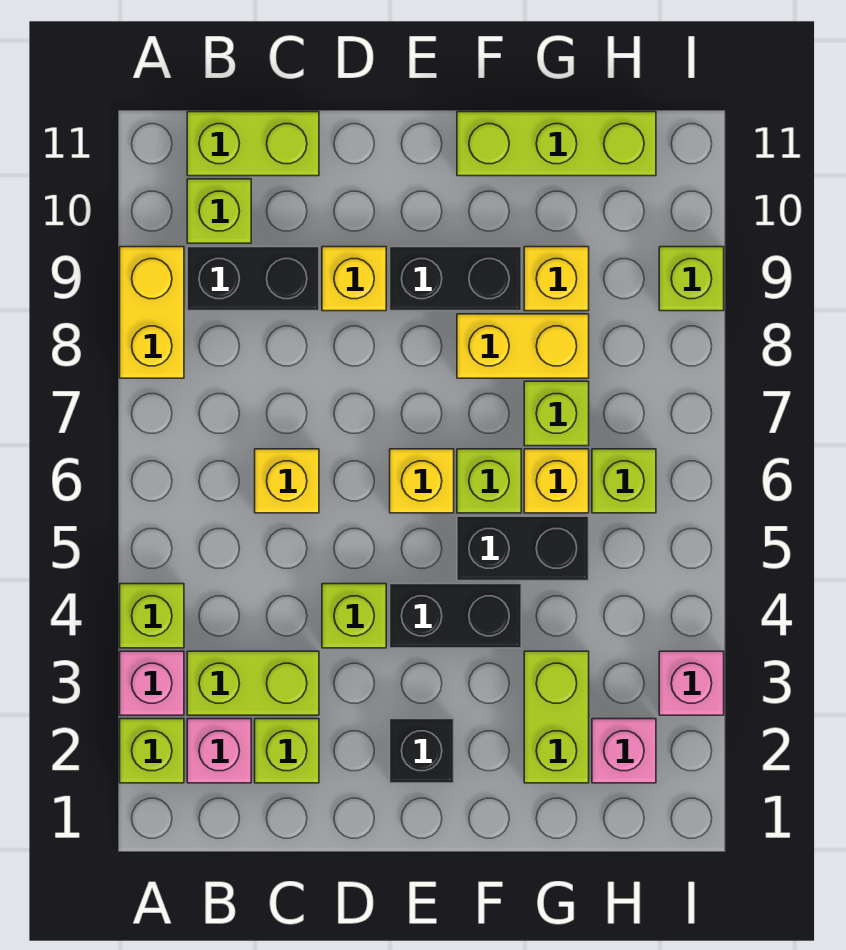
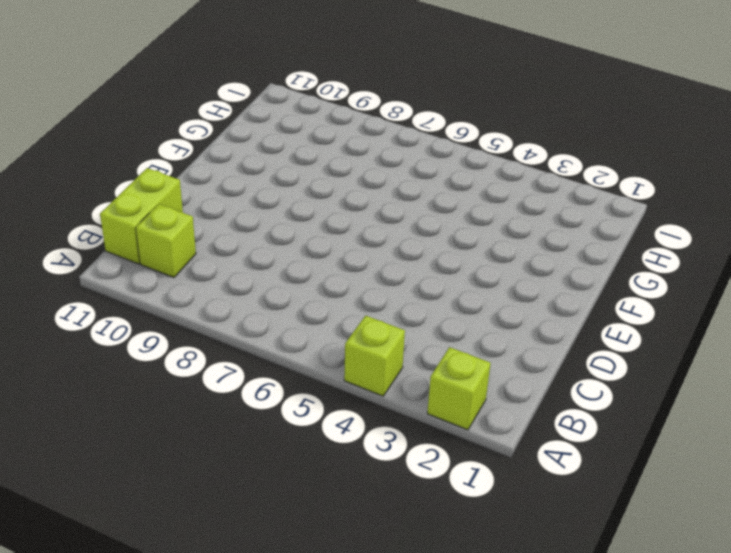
none -> pink brick A3 level 1
none -> yellow brick A8:A9 level 1
none -> pink brick B2 level 1

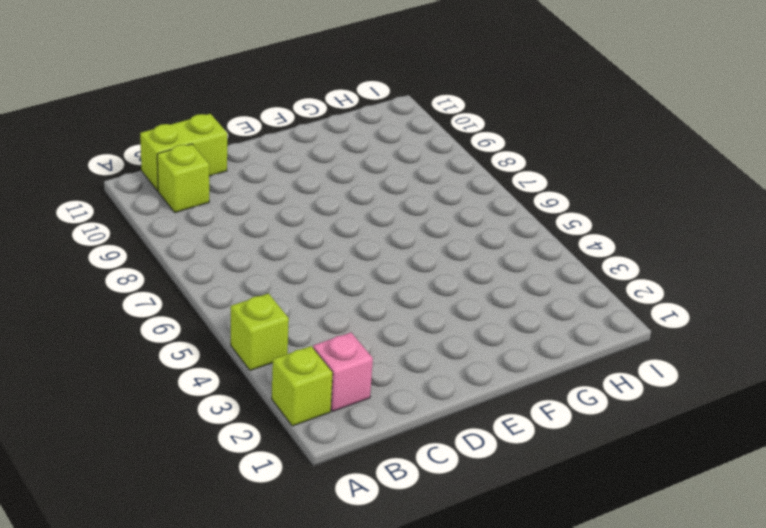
none -> pink brick A3 level 1
none -> yellow brick A8:A9 level 1
none -> lime brick B3:C3 level 1

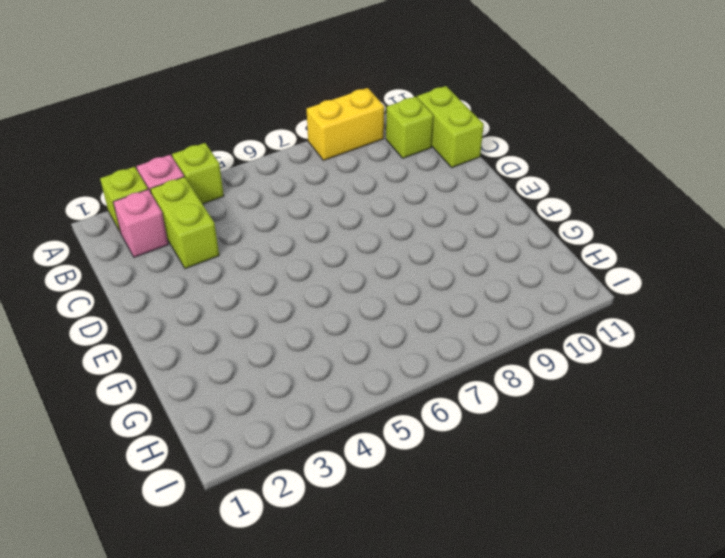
none -> black brick B9:C9 level 1
none -> lime brick C2 level 1
none -> yellow brick C6 level 1

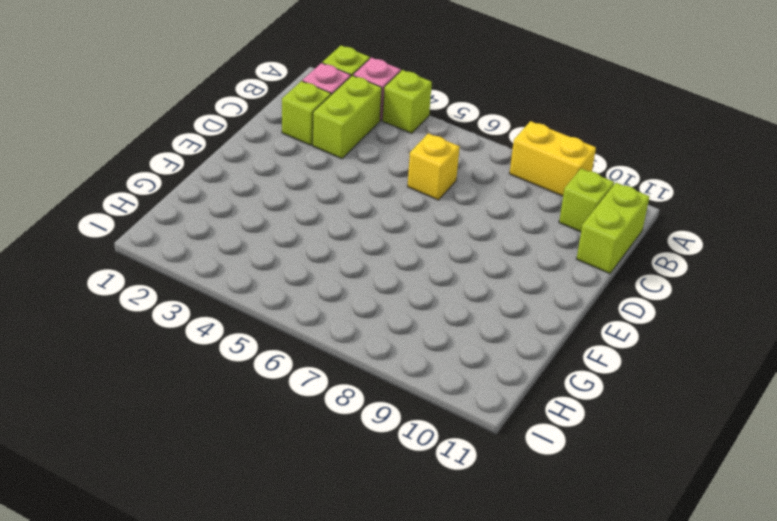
none -> black brick B9:C9 level 1
none -> lime brick D4 level 1
none -> yellow brick D9 level 1

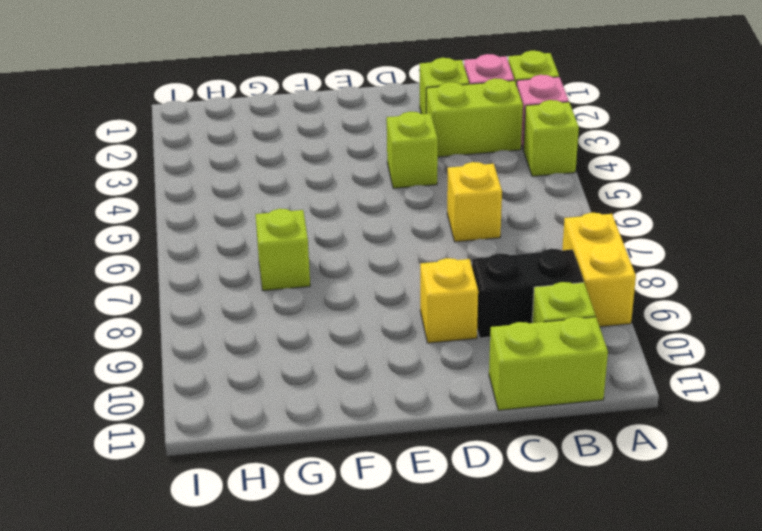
none -> black brick E2 level 1
none -> black brick E4:F4 level 1
none -> yellow brick E6 level 1

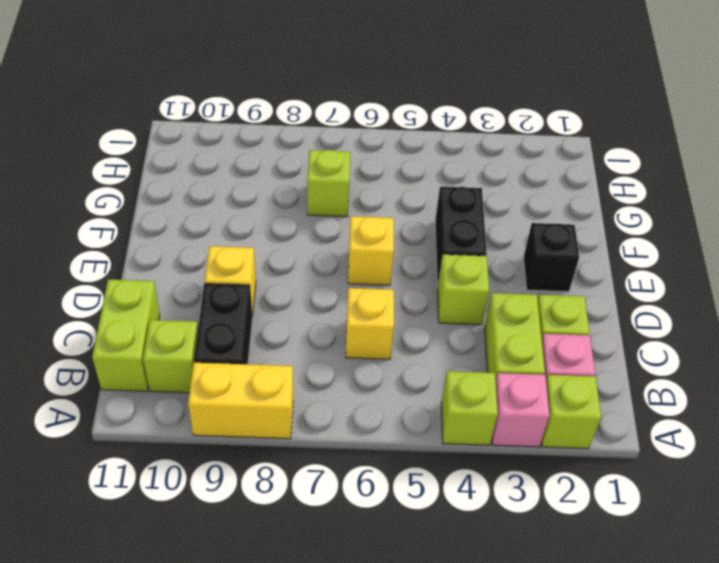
none -> black brick E9:F9 level 1
none -> black brick F5:G5 level 1
none -> lime brick F6 level 1

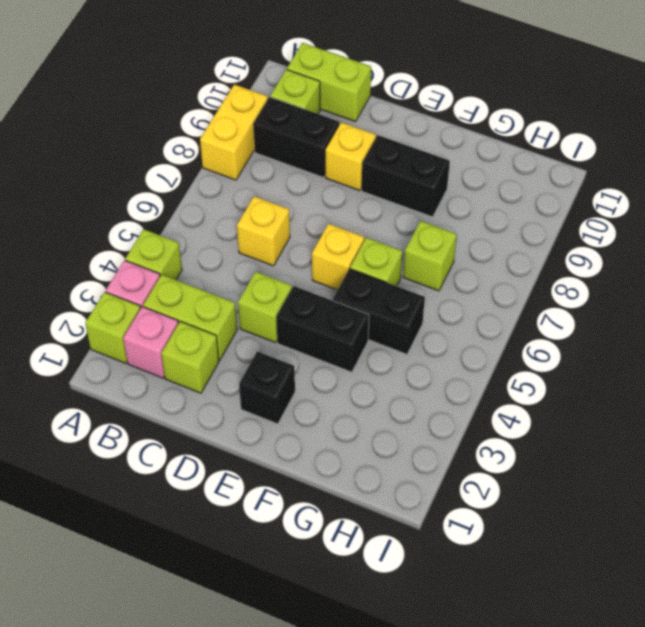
none -> yellow brick F8:G8 level 1
none -> lime brick F11:H11 level 1
none -> lime brick G2:G3 level 1

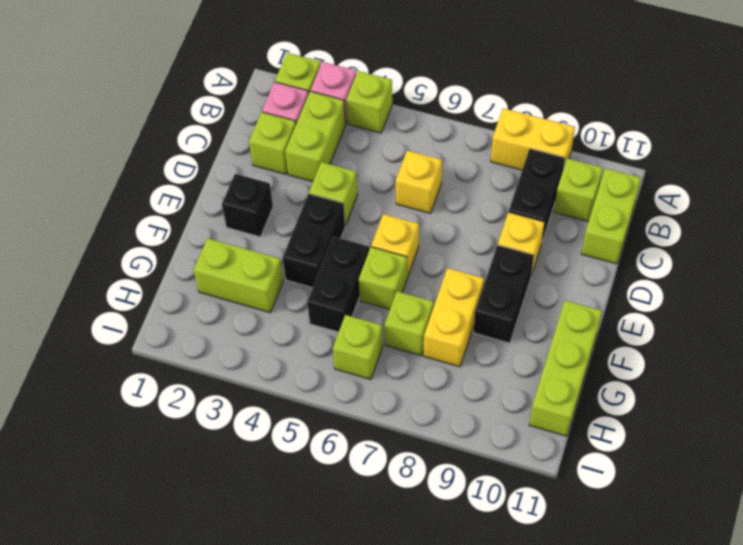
none -> yellow brick G6 level 1
none -> yellow brick G9 level 1
none -> pink brick H2 level 1

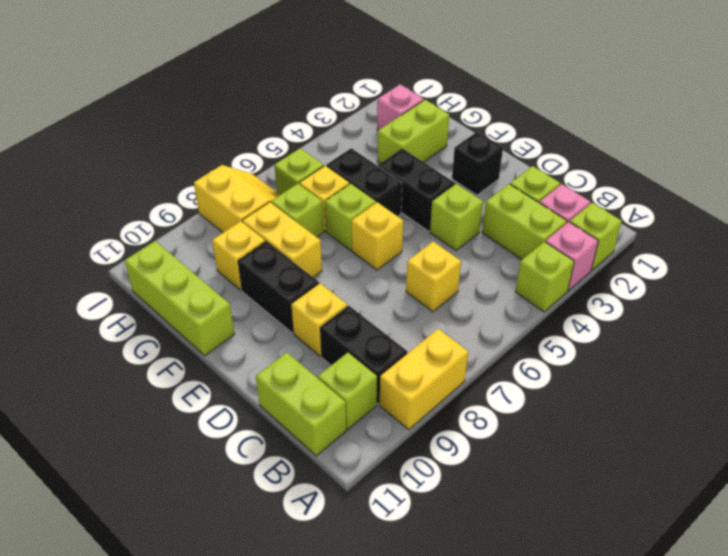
yellow slope H7:I8 level 1 top 8 -> none
none -> pink brick I3 level 1
none -> lime brick I9 level 1

